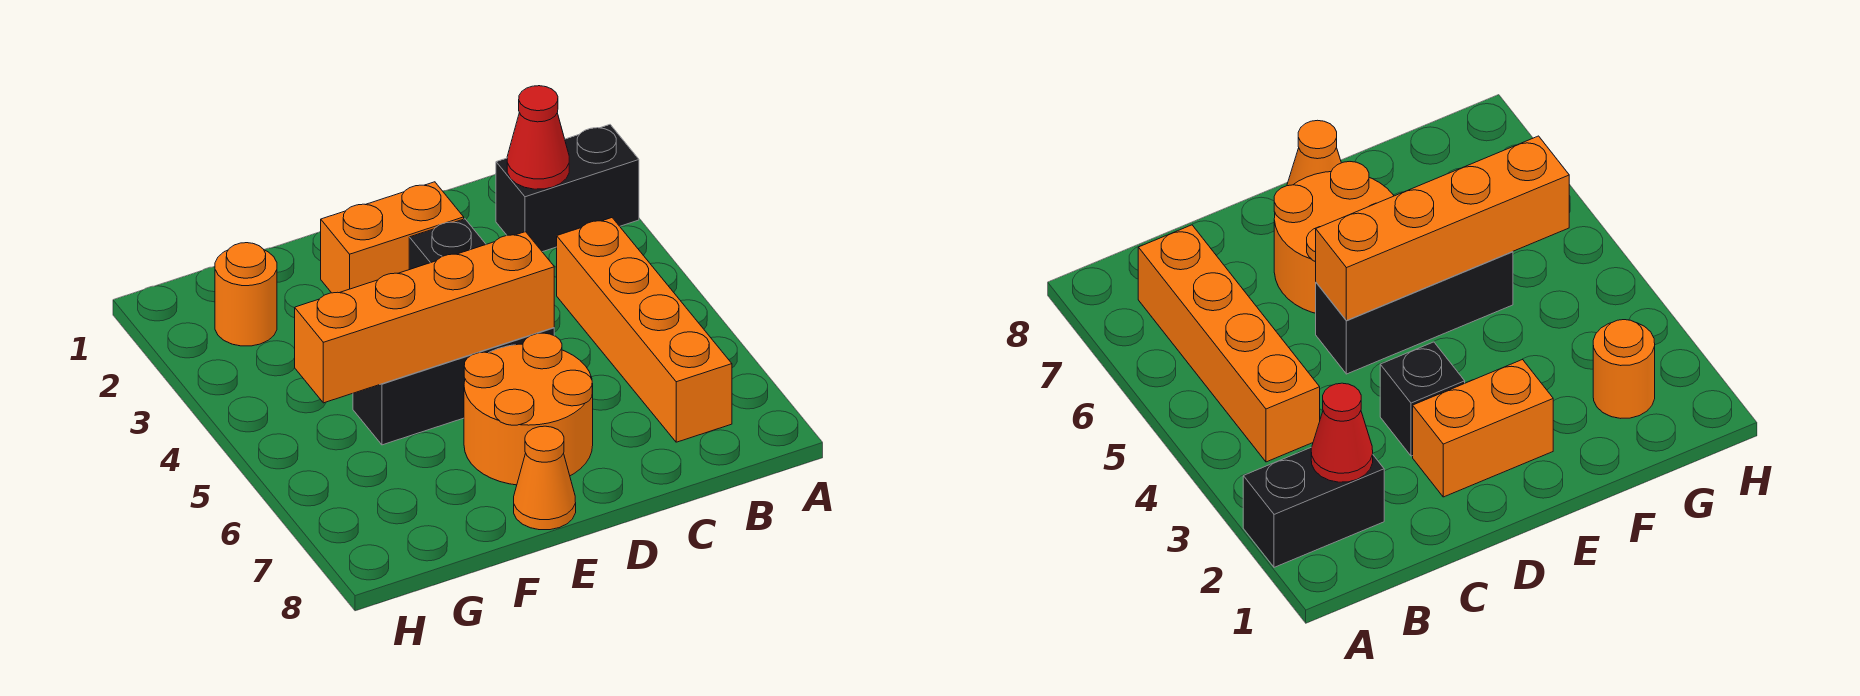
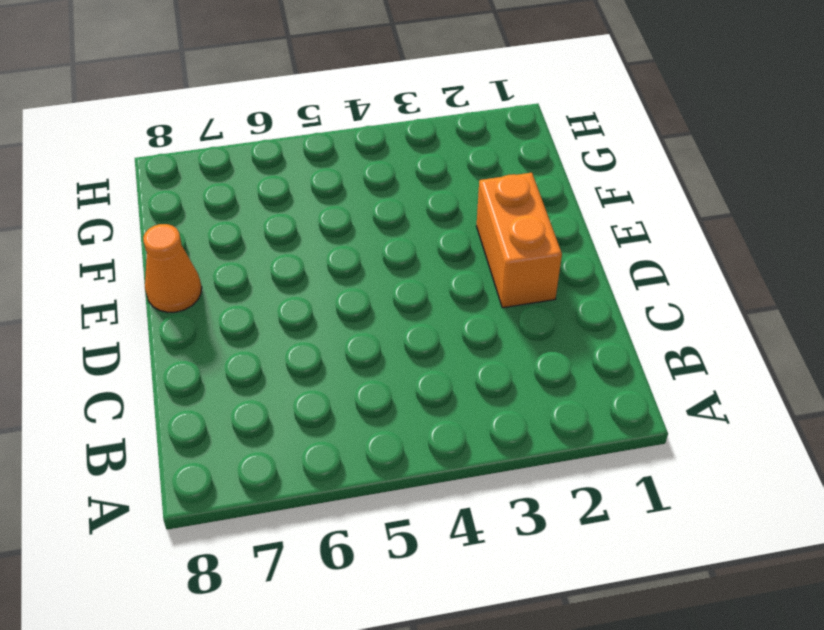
none -> black brick A2:B2 level 1
none -> orange brick B4:B7 level 1

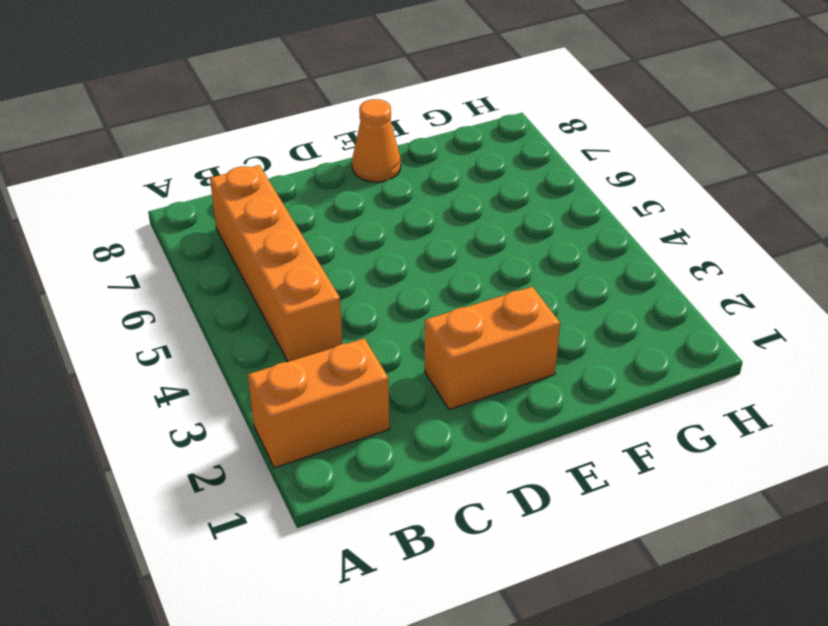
orange brick A2:B2 level 1 -> black brick A2:B2 level 1
none -> black brick D3 level 1
none -> black brick D5:F5 level 1

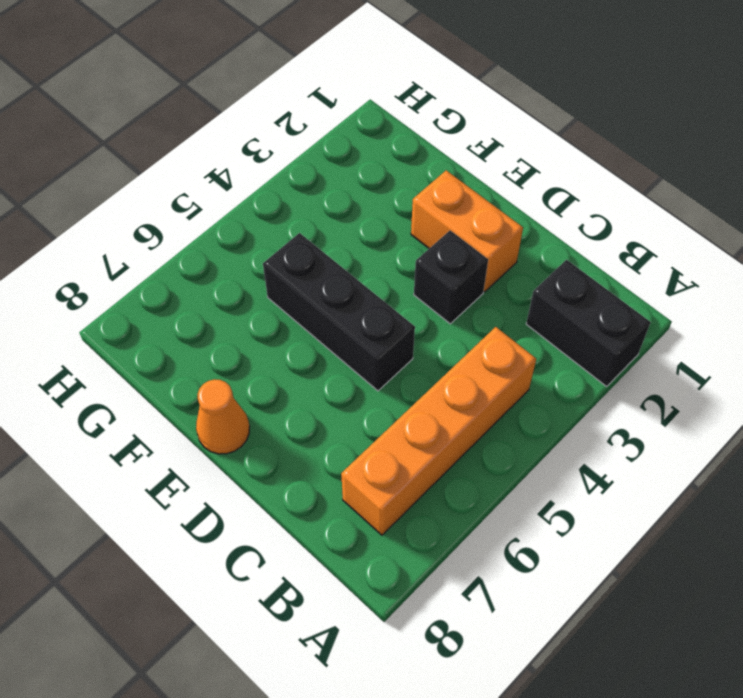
none -> orange round brick D6:E7 level 1
none -> orange round brick G2 level 1

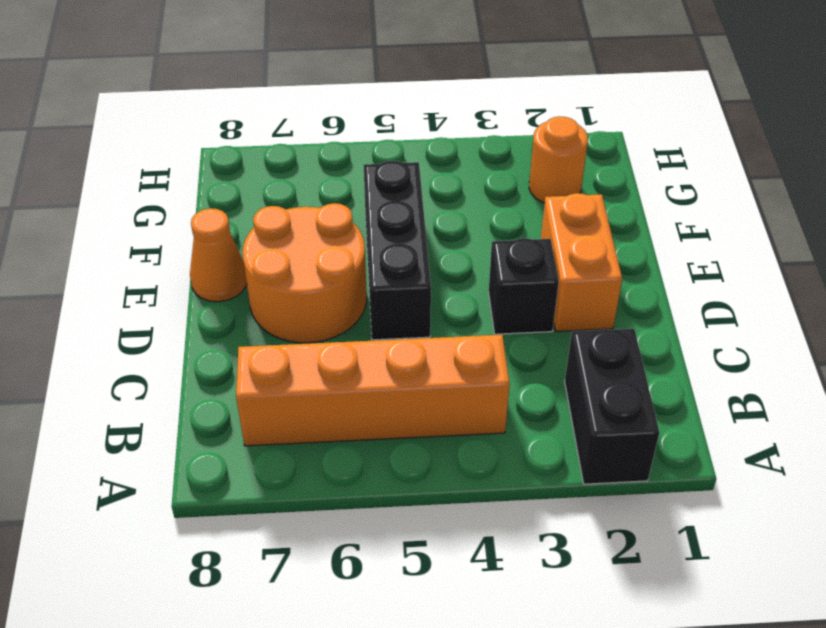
none -> red cone B2 level 2
none -> orange brick D5:G5 level 2

